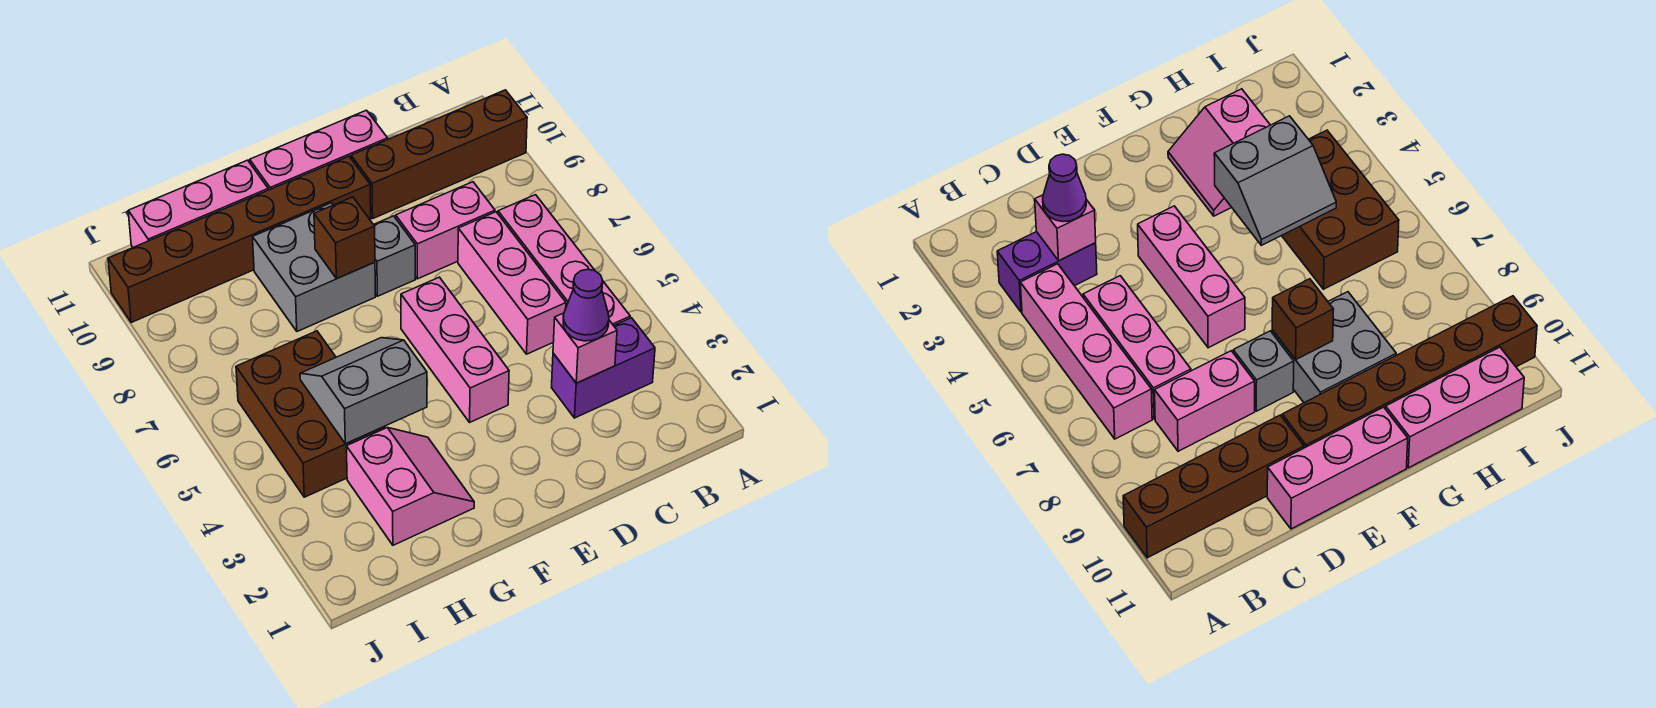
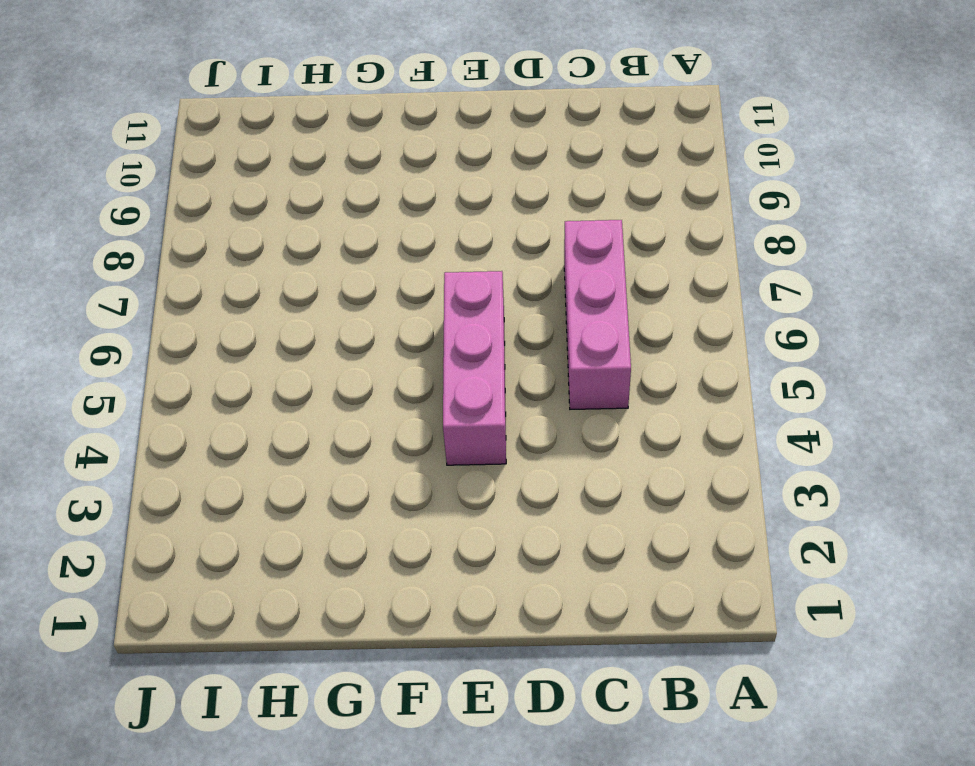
none -> brown brick A10:D10 level 1
none -> purple brick B3:C3 level 1
none -> pink brick B4:B7 level 1

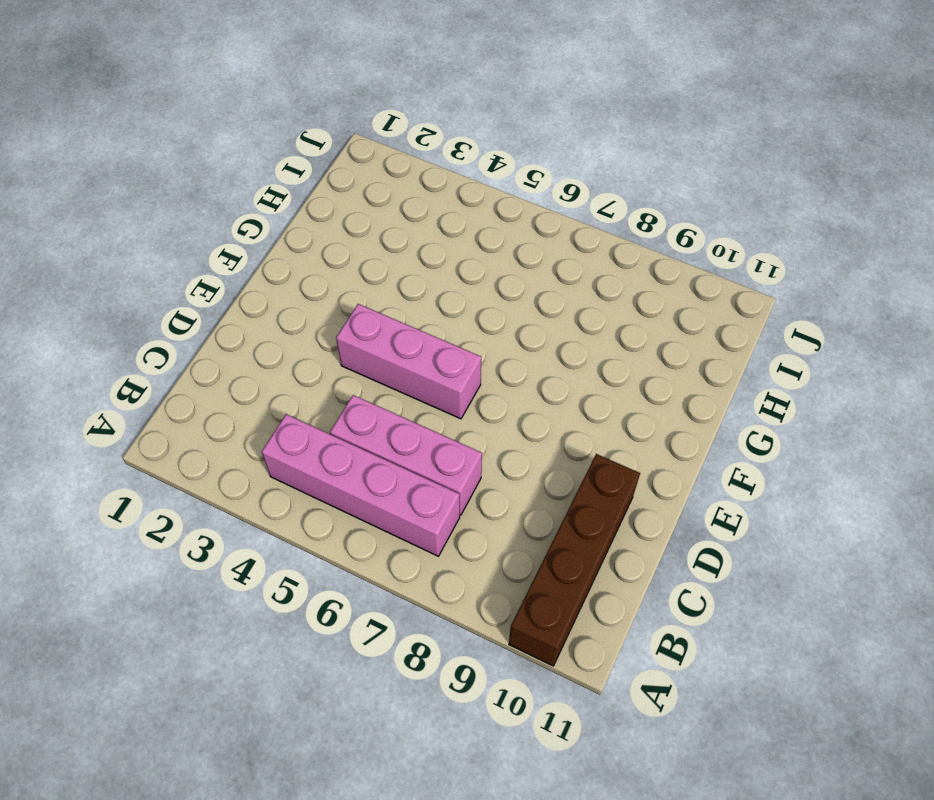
none -> purple brick B3:C3 level 1
none -> pink brick C8:D8 level 1
none -> pink brick D11:F11 level 1

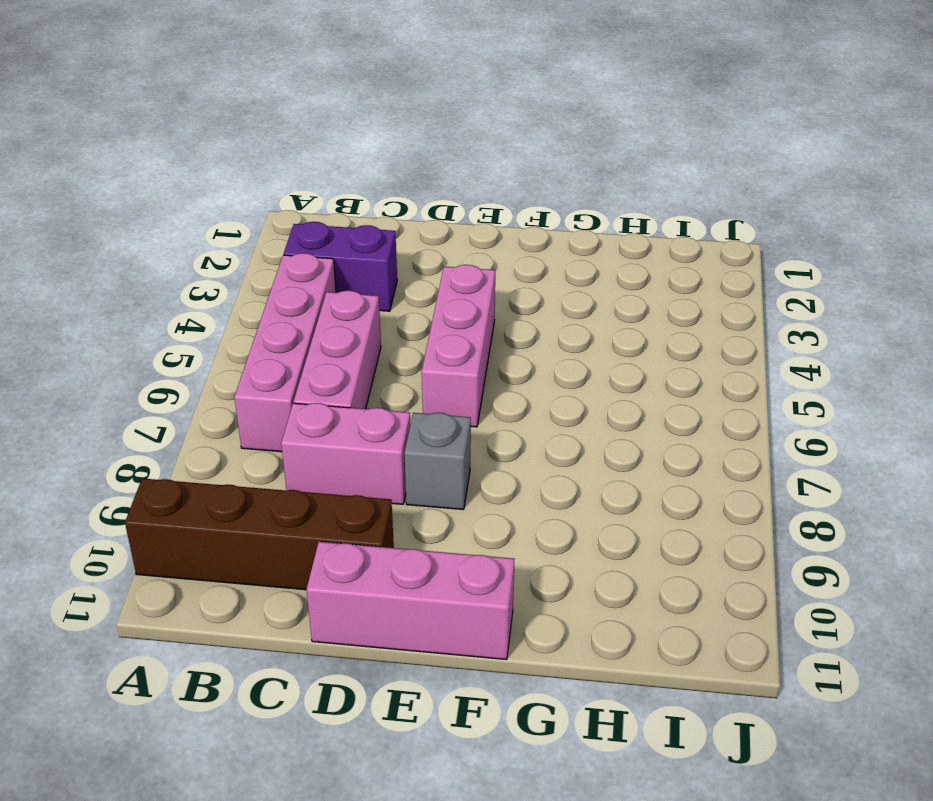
none -> brown brick E10:J10 level 1
none -> grey brick F8:G9 level 1
none -> pink slope G2:H3 level 1 top H

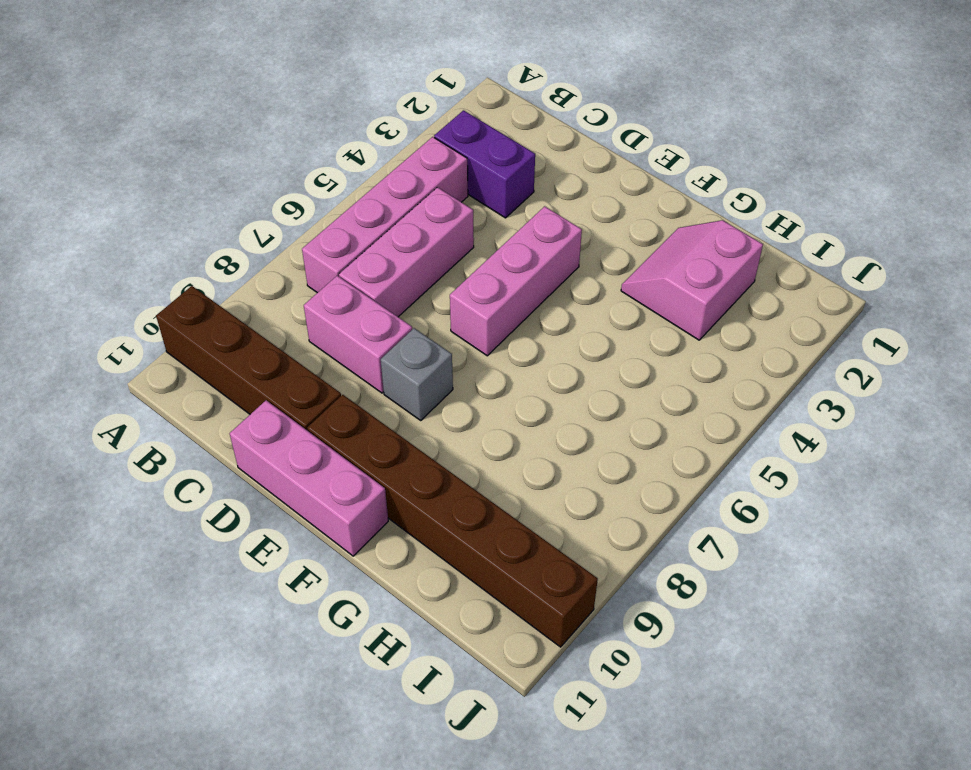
none -> grey brick F8:G9 level 1
none -> pink brick G11:I11 level 1
none -> brown brick H4:I6 level 1

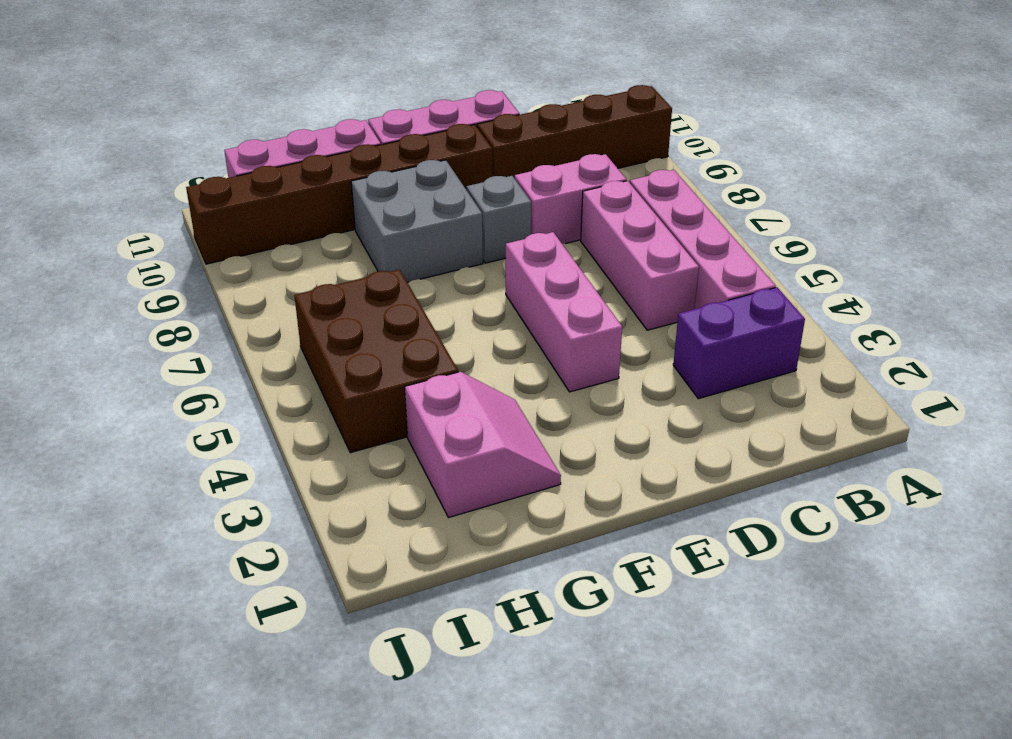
none -> pink brick C3 level 2
none -> brown brick F8 level 2
none -> grey slope G4:H5 level 2 top 4

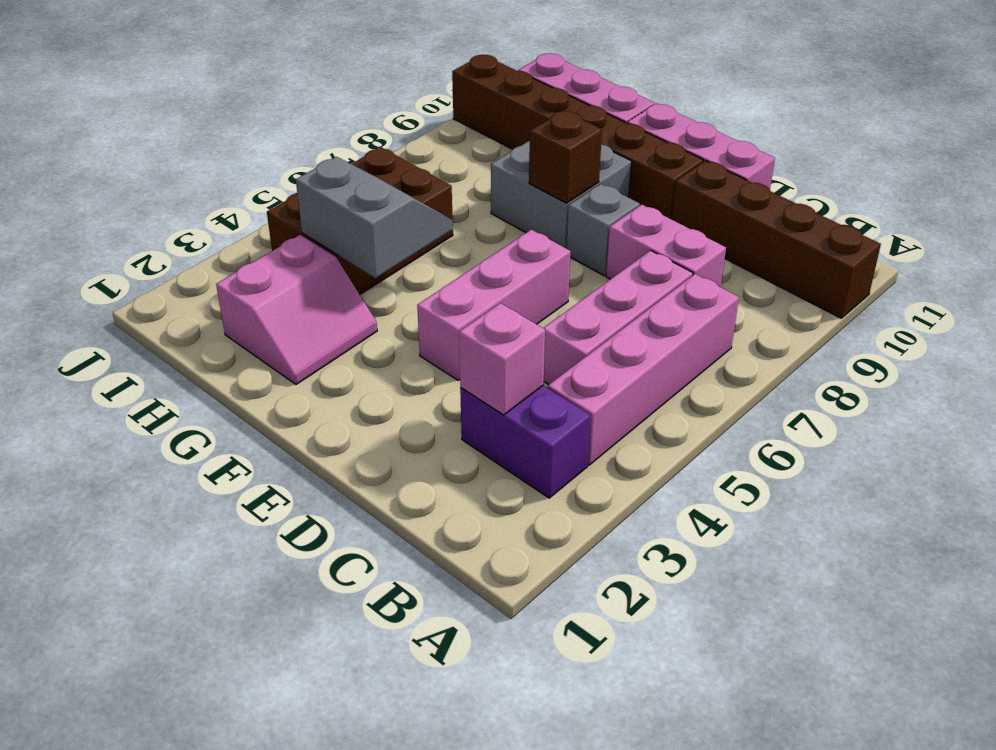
none -> purple cone C3 level 3

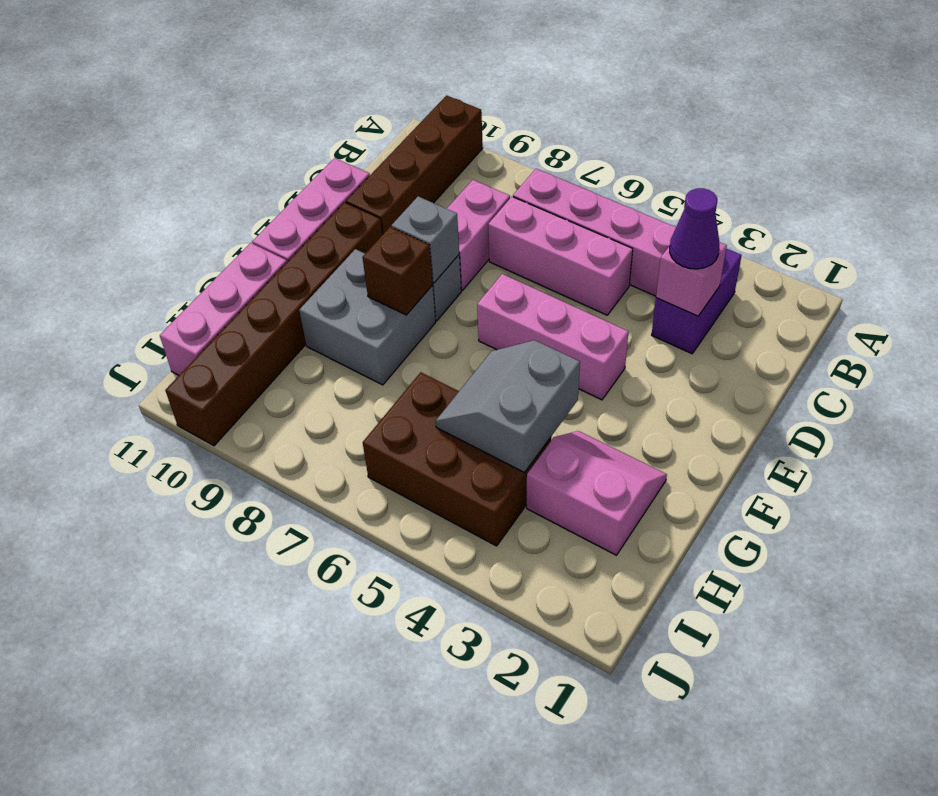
grey brick E8 level 2 -> none

